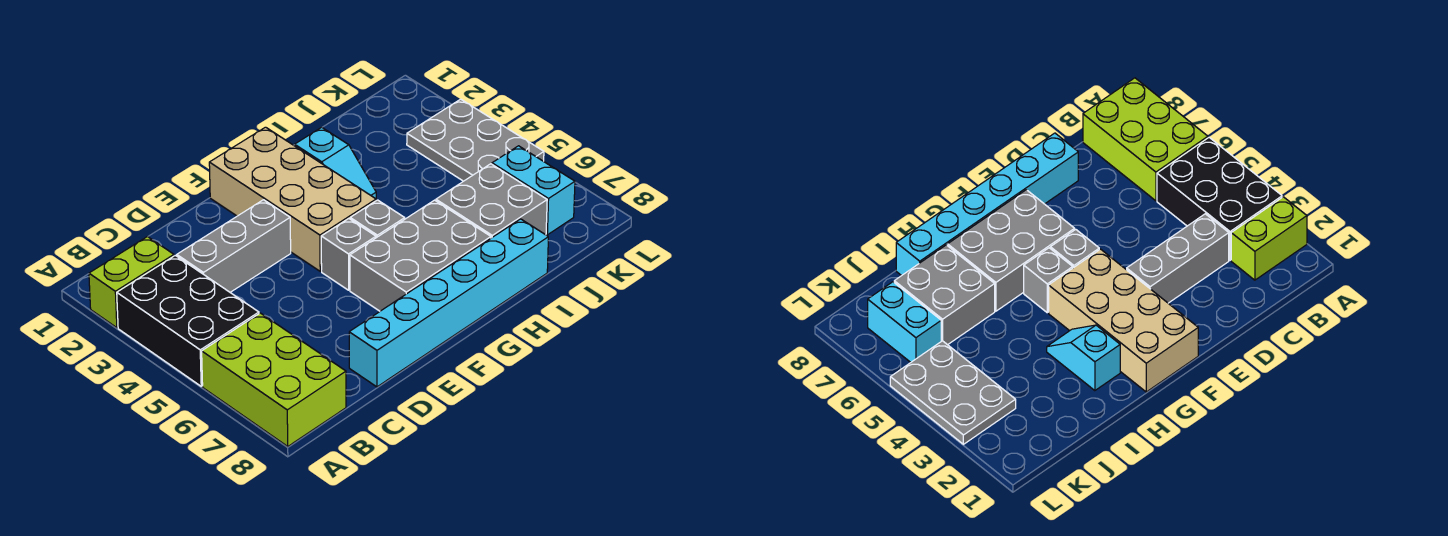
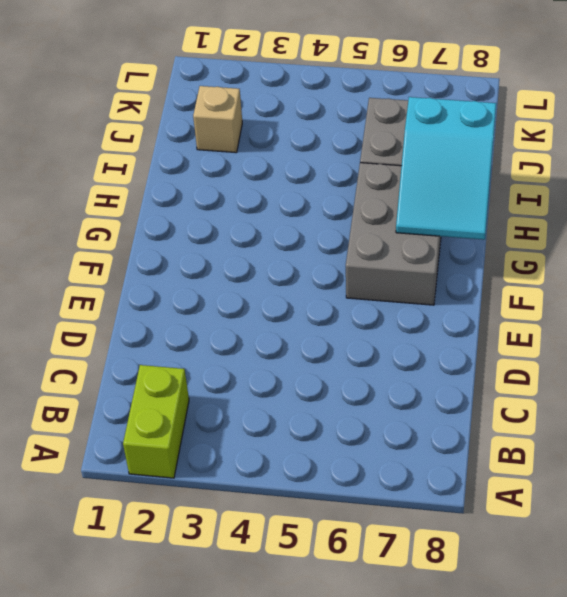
cyan slope G7:I8 level 2 top I -> none
tan brick J2 level 1 -> none
none -> black brick A3:B5 level 1
none -> lime brick A6:B8 level 1
none -> grey brick C3:E3 level 1

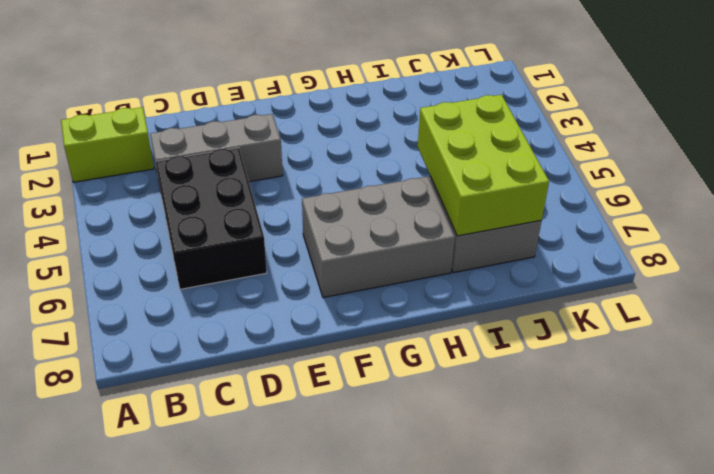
black brick C4:D6 level 1 -> black brick A3:B5 level 1
lime brick I5:J7 level 2 -> lime brick A6:B8 level 1
none -> cyan brick D8:I8 level 1
none -> tan brick F1:G4 level 1
none -> grey brick F5 level 1

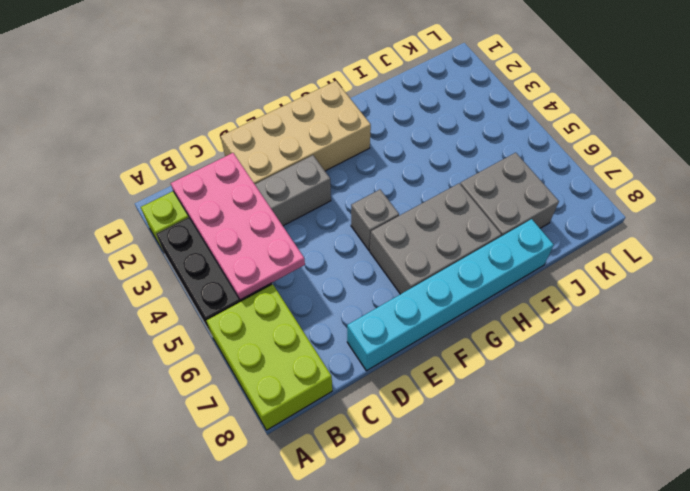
pink plate B2:C5 level 2 -> none
tan brick D1:G2 level 1 -> tan brick F1:G4 level 1
none -> grey brick G5 level 1
none -> cyan slope H2:H3 level 1 top 2
none -> grey plate K3:L5 level 1

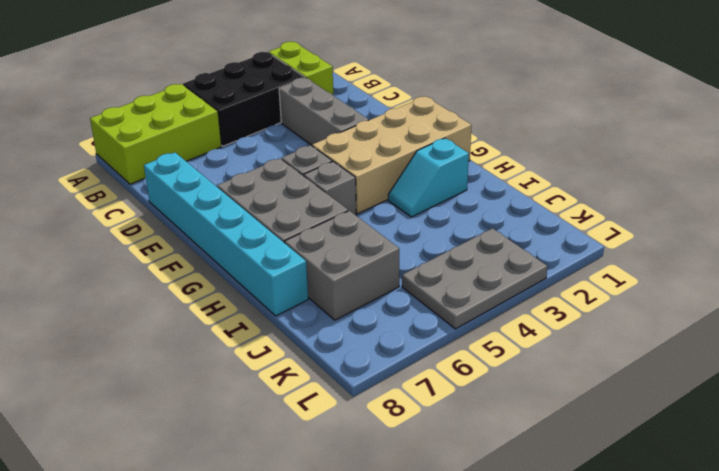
none -> cyan brick K6:K7 level 1

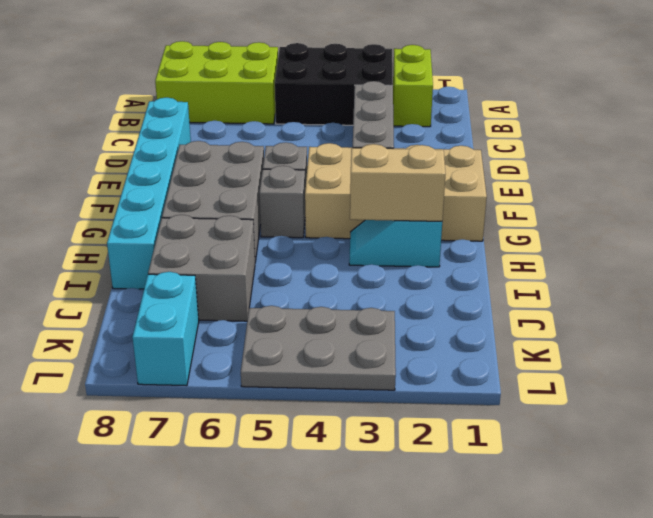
tan brick H2:H3 level 2 -> none
cyan brick K7:L7 level 1 -> cyan brick K6:K7 level 1

